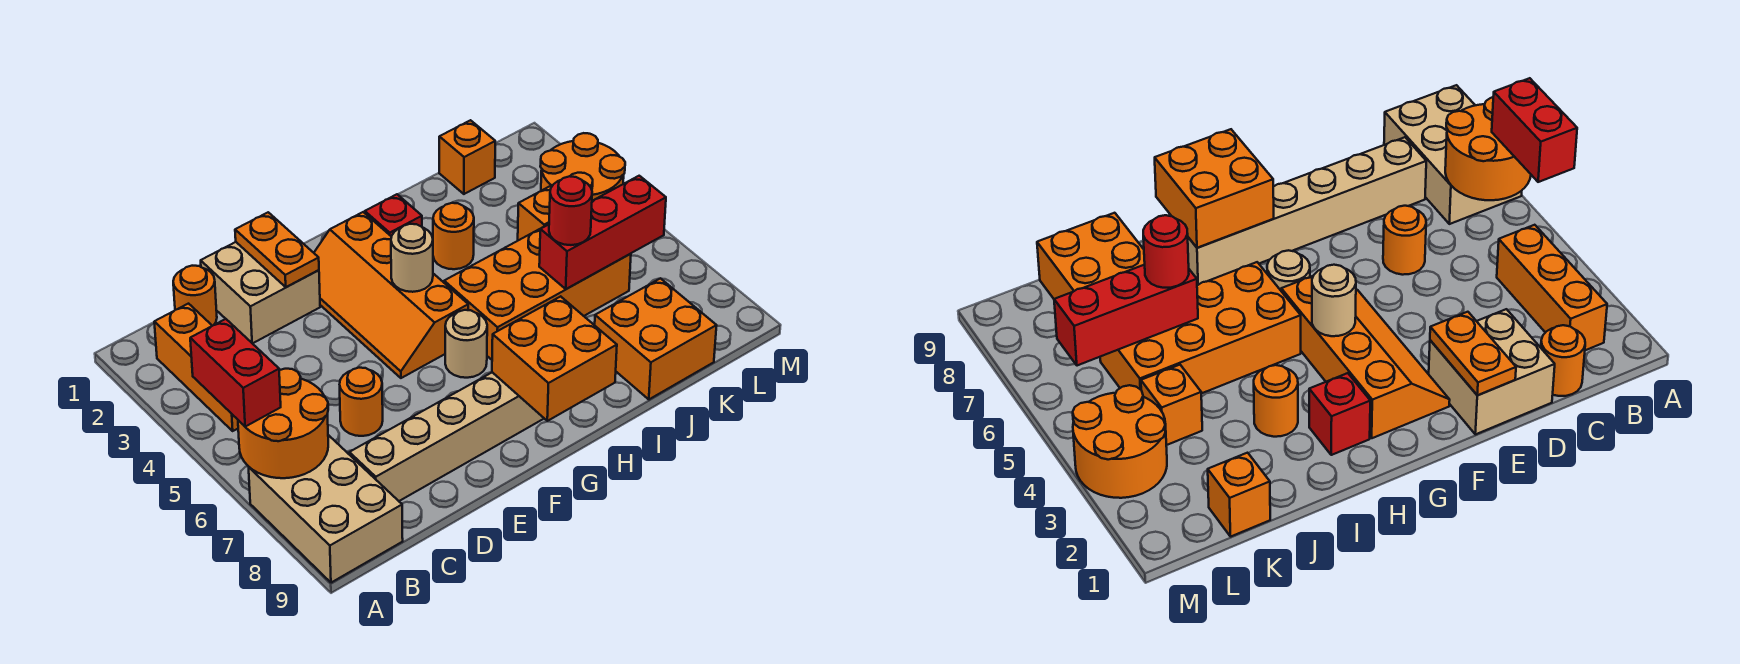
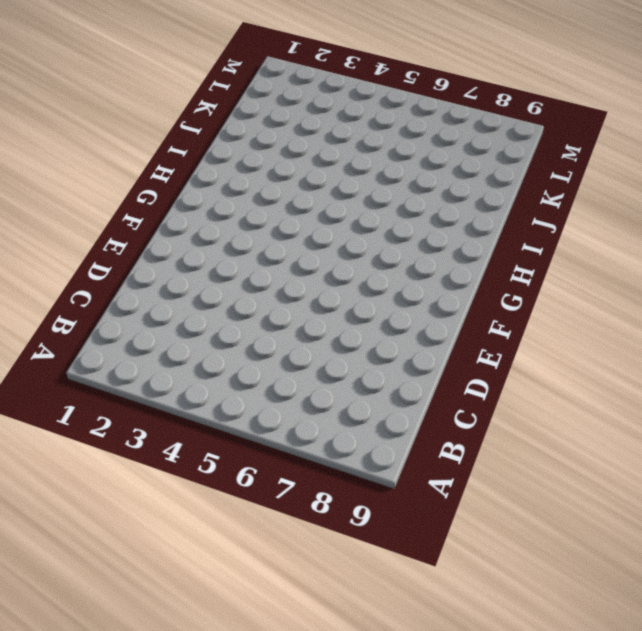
none -> tan brick A7:B9 level 1
none -> orange brick B2:B4 level 1
none -> orange round brick C1 level 1

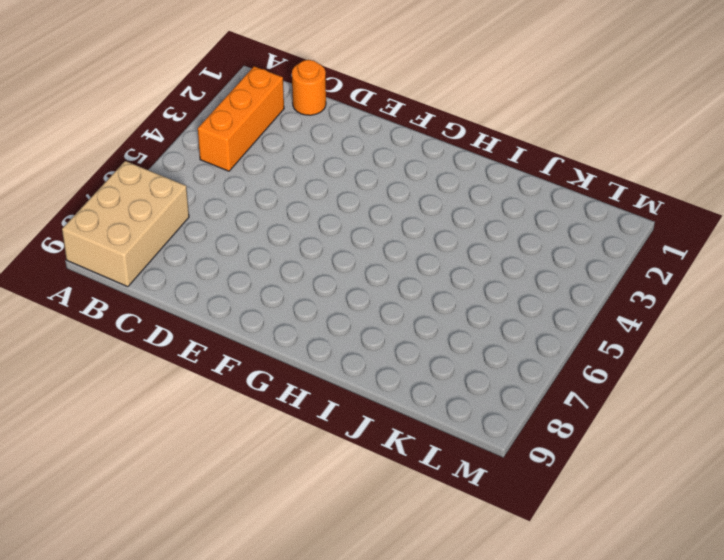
none -> tan brick C8:H8 level 1
none -> tan brick D1:E2 level 1
none -> orange round brick D6 level 1

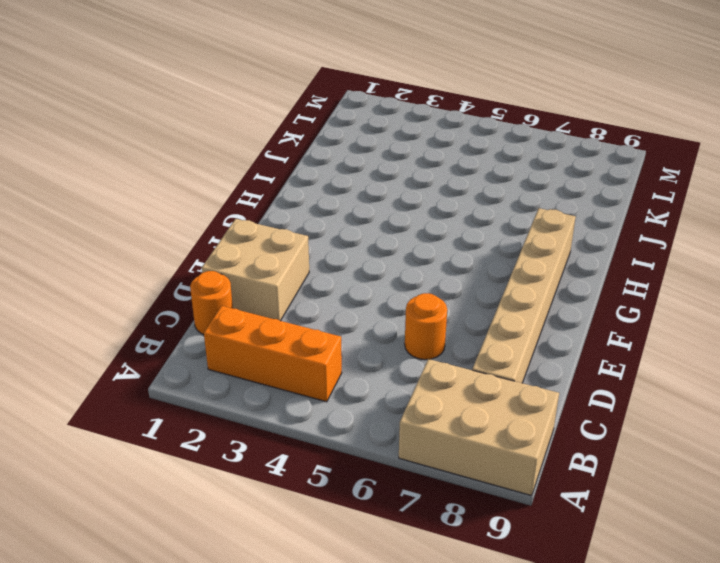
none -> orange slope F2:G5 level 1 top G
none -> tan round brick G6 level 1
none -> red brick H2 level 1

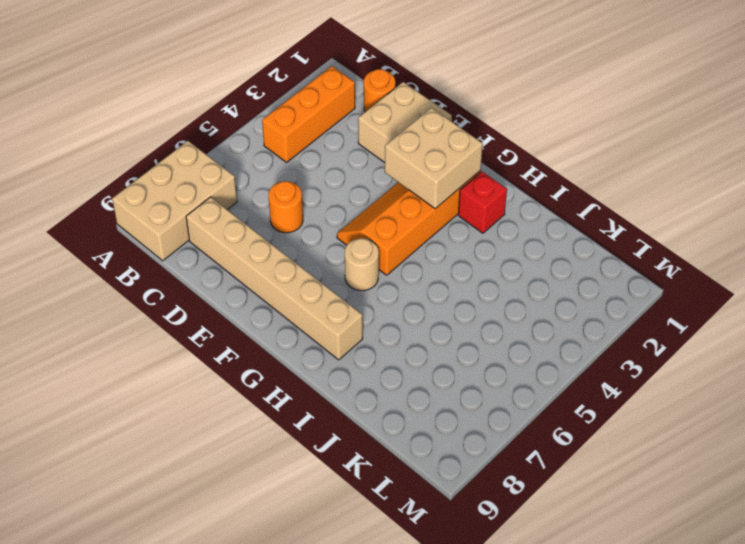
tan brick F2:G3 level 2 -> none
none -> orange brick H5:K6 level 1
none -> orange round brick I3 level 1
none -> orange brick J8:K9 level 1

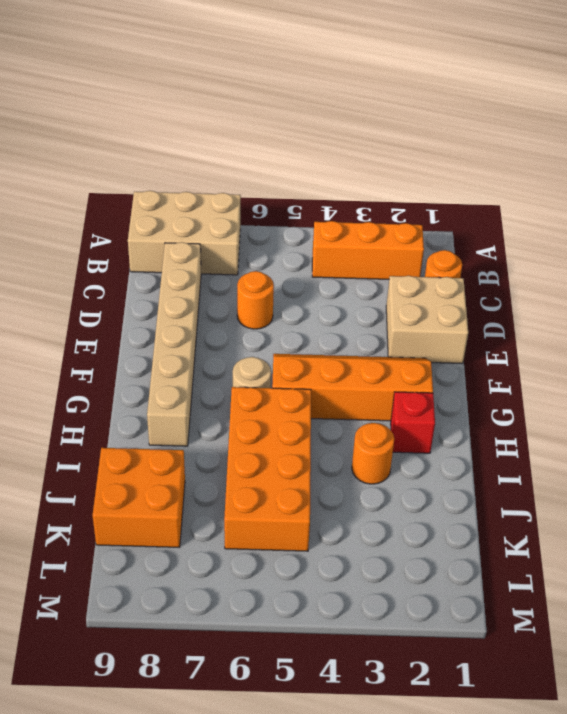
none -> orange brick K1 level 1
none -> orange brick K4 level 1
none -> orange round brick L3:M4 level 1

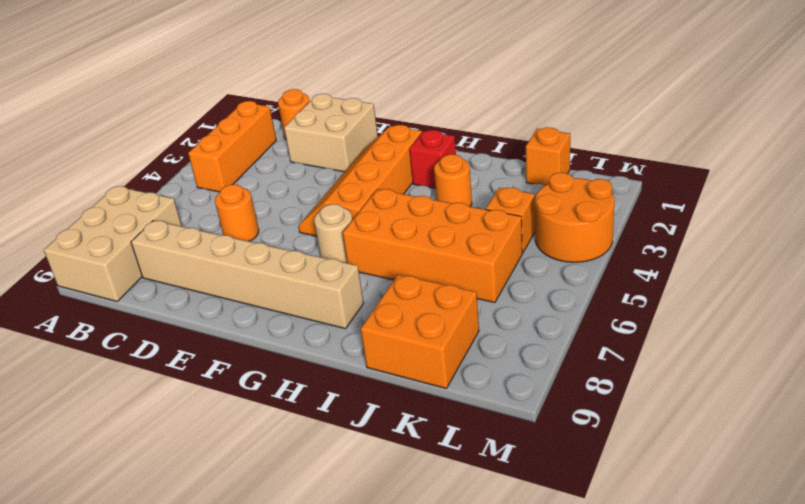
none -> orange round brick A6:B7 level 2
none -> orange plate E1:E2 level 2
none -> tan round brick G4 level 2

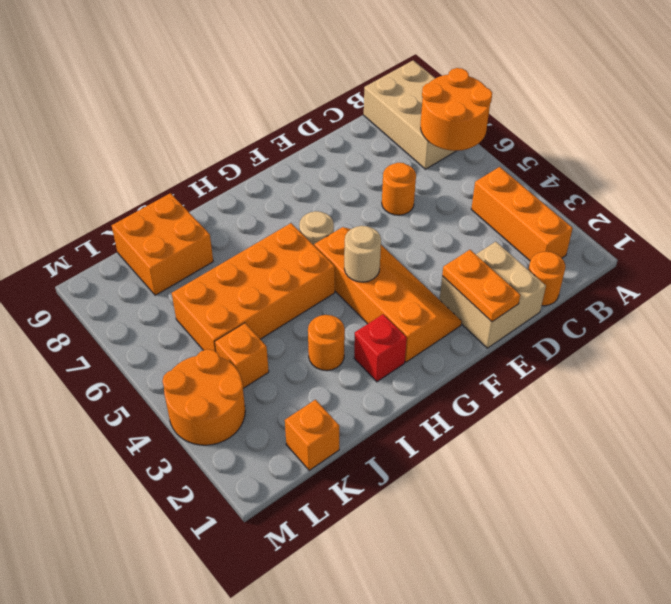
none -> tan brick C8:H8 level 1
none -> orange brick G8:H9 level 2
none -> red brick J6:L6 level 2

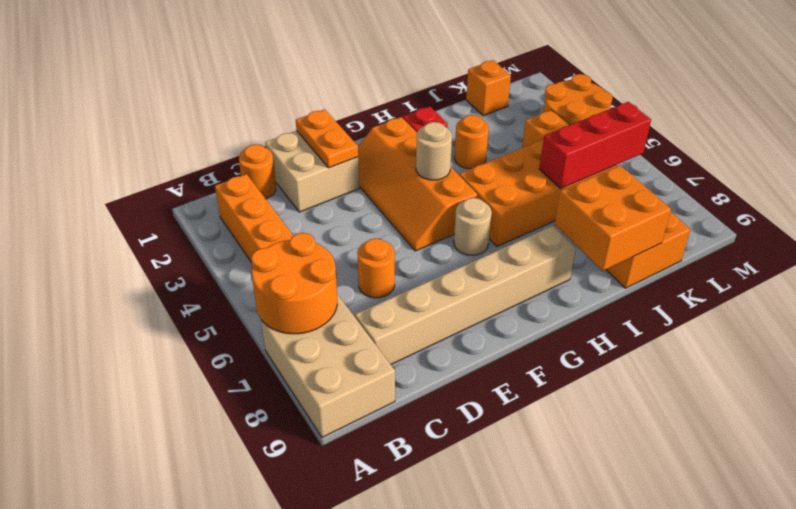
orange brick I8:J9 level 2 -> orange brick G8:H9 level 2
none -> red brick A5:A6 level 3
none -> red round brick J6 level 3

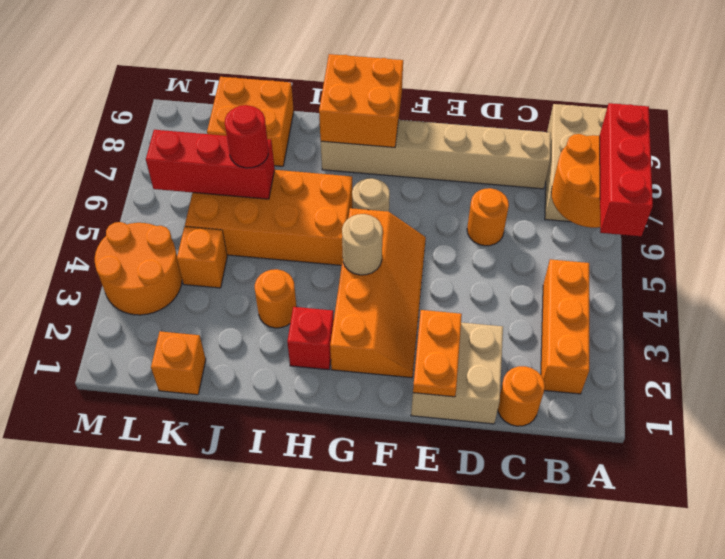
red brick A5:A7 level 3 -> red brick A5:A6 level 3

